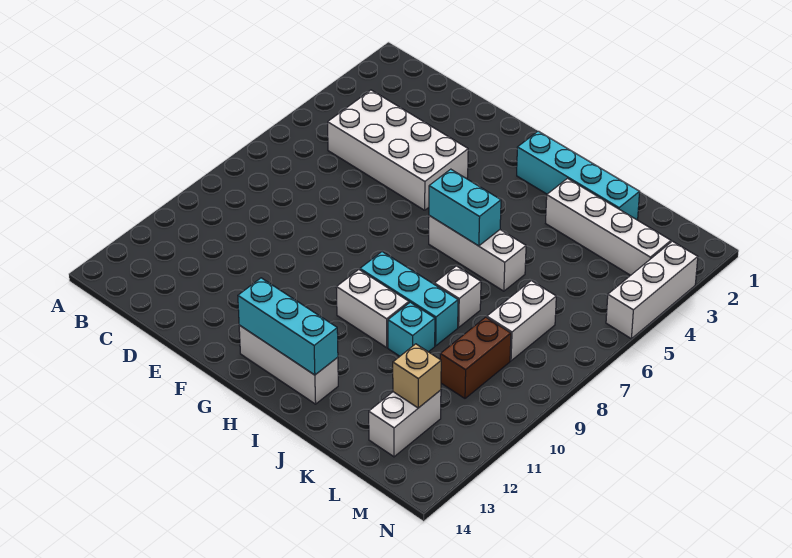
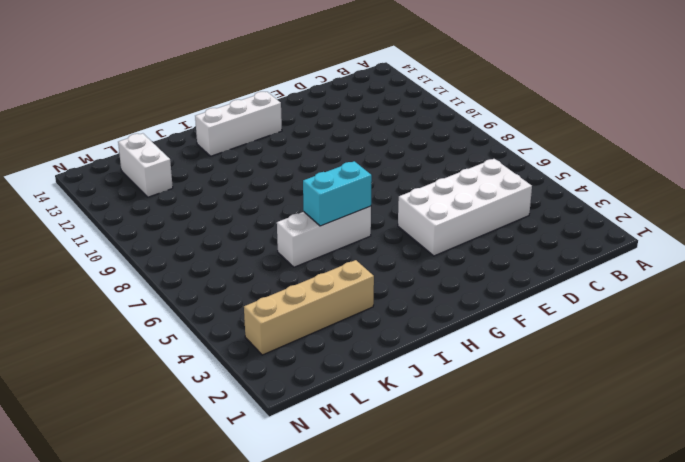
tan brick J3:M3 level 1 -> white brick J3:M3 level 1
none -> cyan brick H2:K2 level 1
none -> cyan brick H9:J9 level 1
none -> white brick H10:I10 level 1

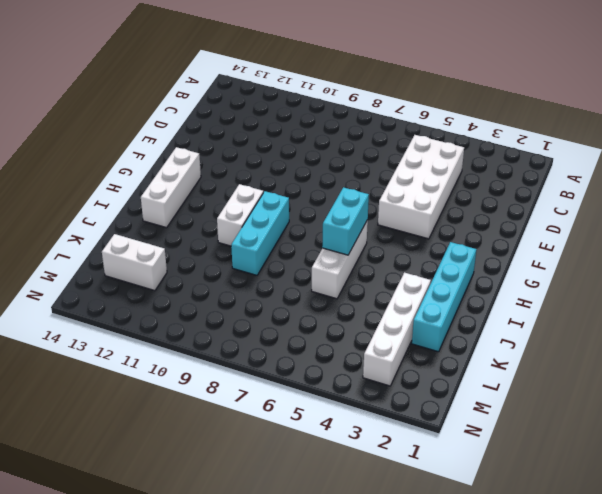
none -> white brick J8 level 1
none -> cyan brick J10 level 1
none -> white brick L7:L8 level 1

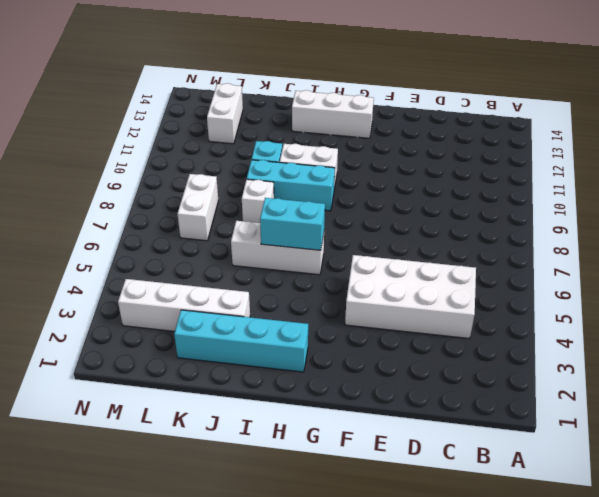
none -> brown brick L9:L10 level 1
none -> white brick N3:N5 level 1
none -> cyan brick G13:I13 level 2

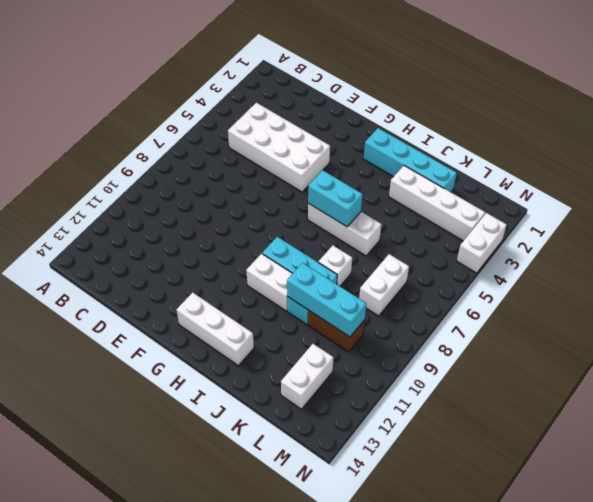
cyan brick J10:L10 level 2 -> cyan brick G13:I13 level 2
brown brick K10:L10 level 1 -> brown brick L9:L10 level 1
white brick N3:N4 level 1 -> white brick N3:N5 level 1
none -> tan brick L12 level 2

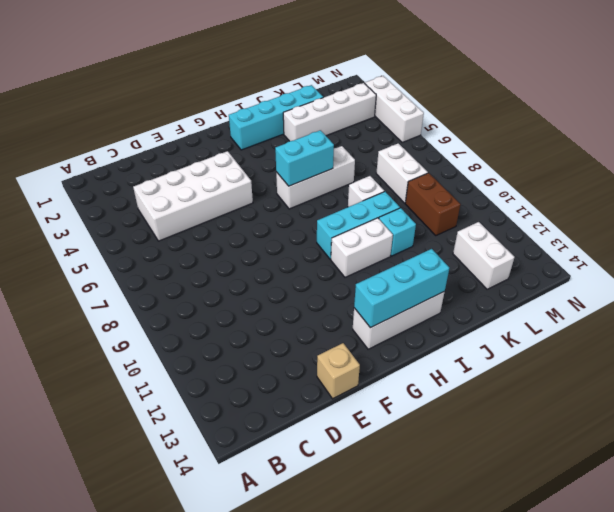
tan brick E14 level 1 -> tan brick L12 level 2

